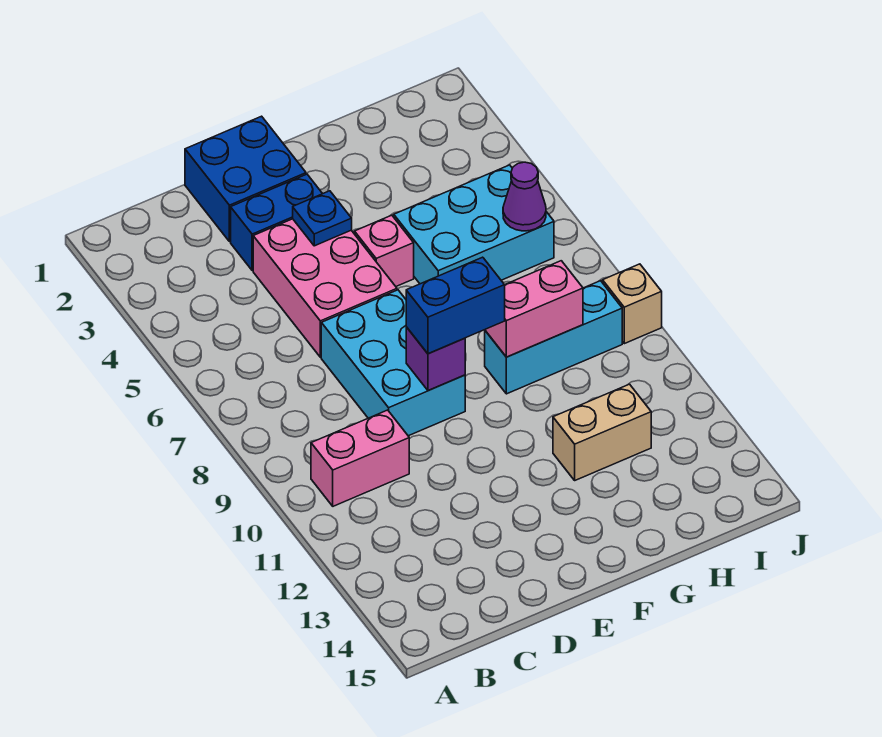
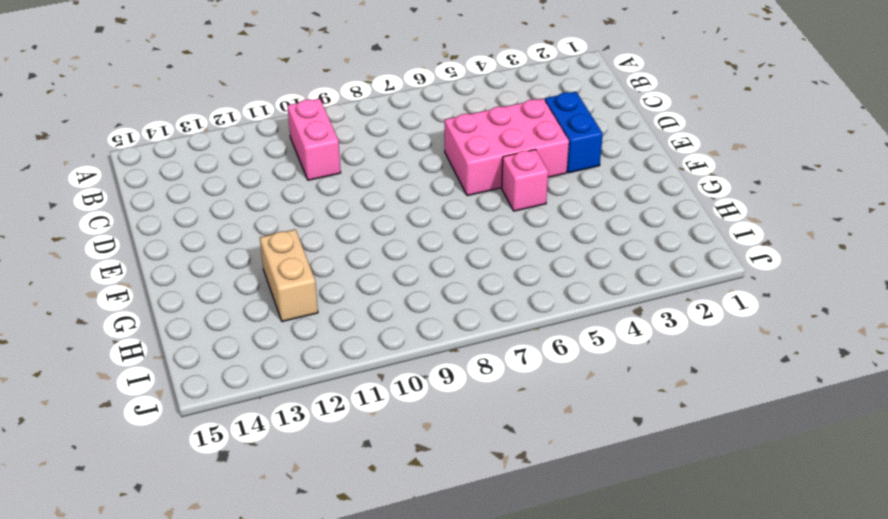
none -> blue brick D1:E2 level 1
none -> cyan brick D7:E9 level 1
none -> cyan brick G5:I6 level 1

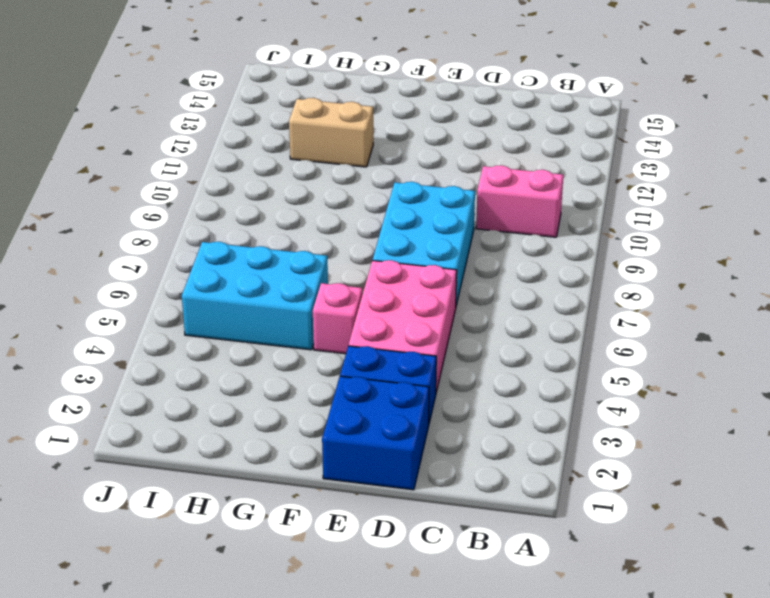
none -> cyan brick G9:I9 level 1
none -> tan brick J9 level 1
none -> blue plate E4 level 2

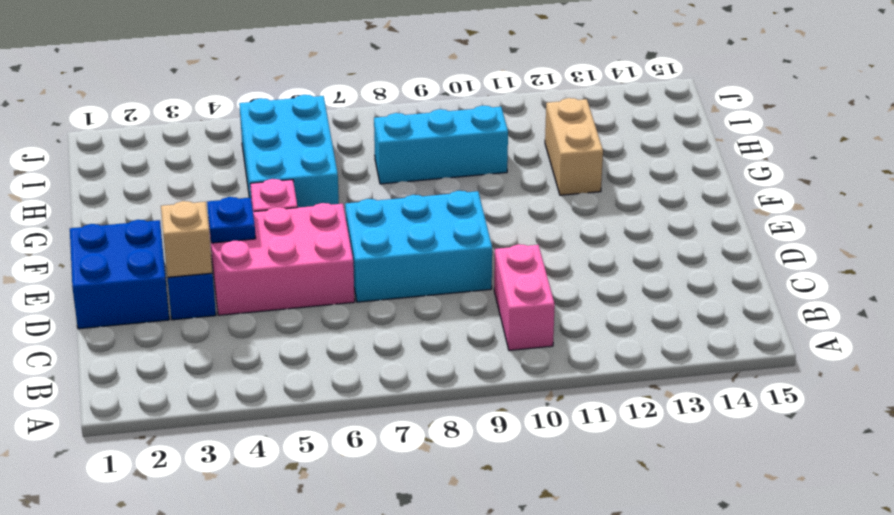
tan brick D3 level 2 -> tan brick J9 level 1
cyan brick H8:H10 level 1 -> cyan brick G9:I9 level 1
none -> purple brick E9 level 2
none -> pink brick G9:H9 level 2
none -> purple cone I6 level 2

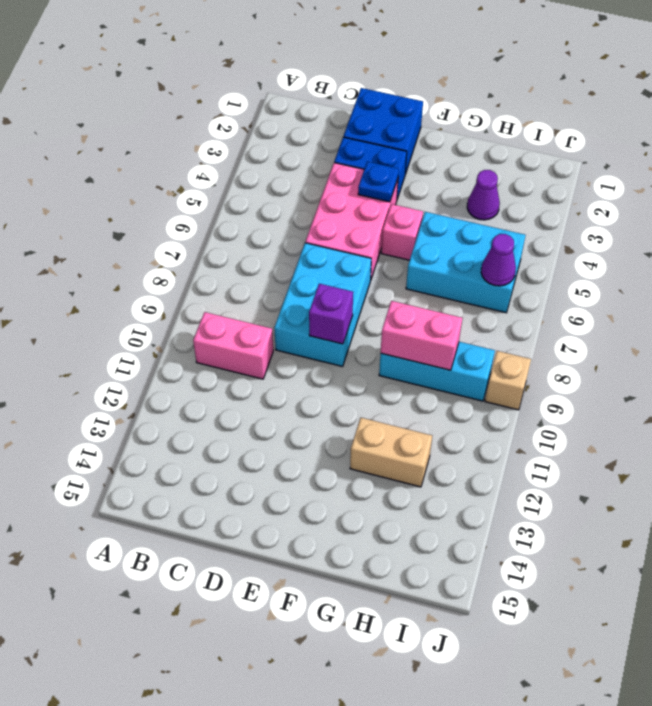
purple cone H3 level 1 -> none
none -> blue brick E9:F9 level 3

